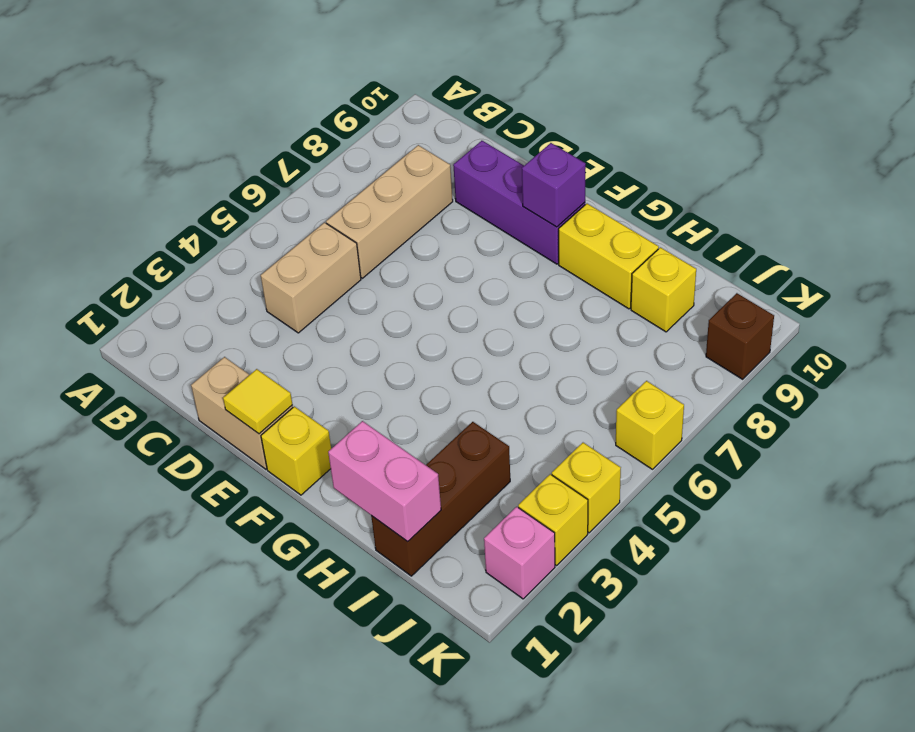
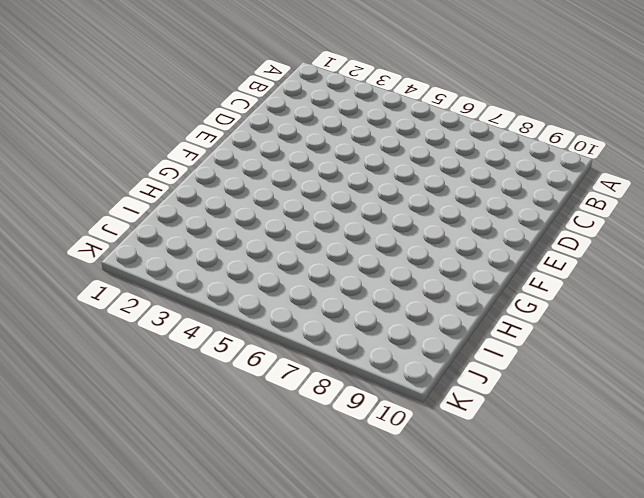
none -> tan brick C4:C5 level 1
none -> tan brick C6:C8 level 1
none -> tan brick D1:E1 level 1

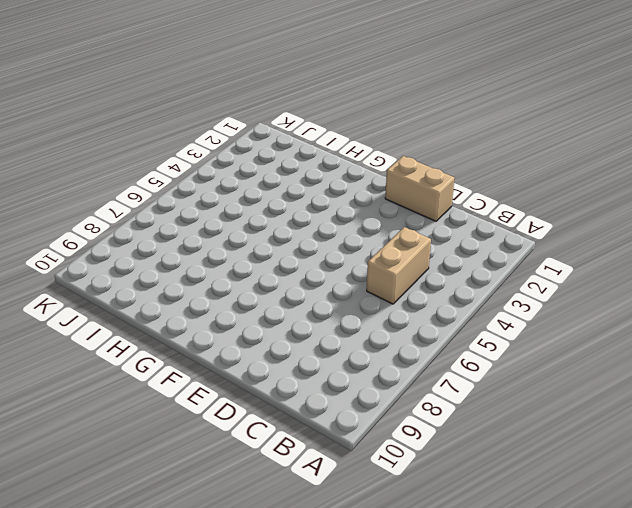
none -> tan brick C6:C8 level 1
none -> purple brick D9:F9 level 1
none -> yellow brick F1 level 1

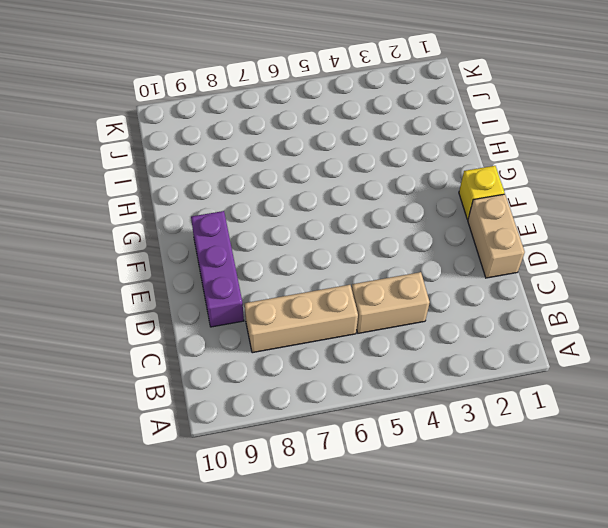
none -> yellow brick G9:H9 level 1
none -> brown brick I1:I3 level 1
none -> yellow brick I9 level 1

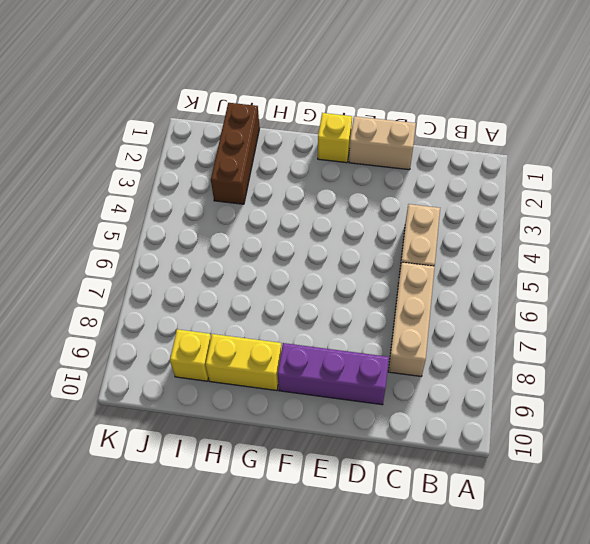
none -> pink brick K2 level 1
none -> yellow brick K3 level 1
none -> yellow brick K4 level 1

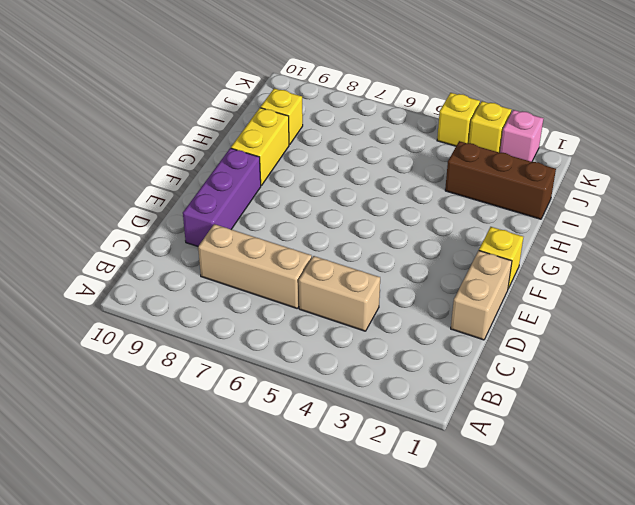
none -> yellow brick K6 level 1
none -> brown brick K9 level 1
none -> yellow tile E1 level 2

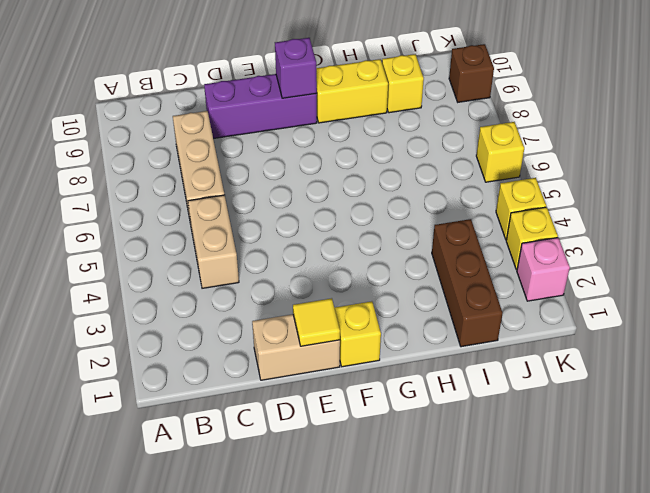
none -> pink brick H1:I1 level 2

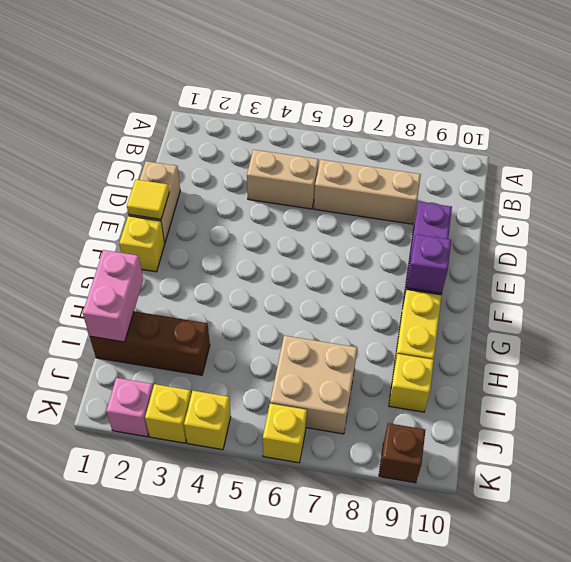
tan brick I6:J7 level 1 -> none

